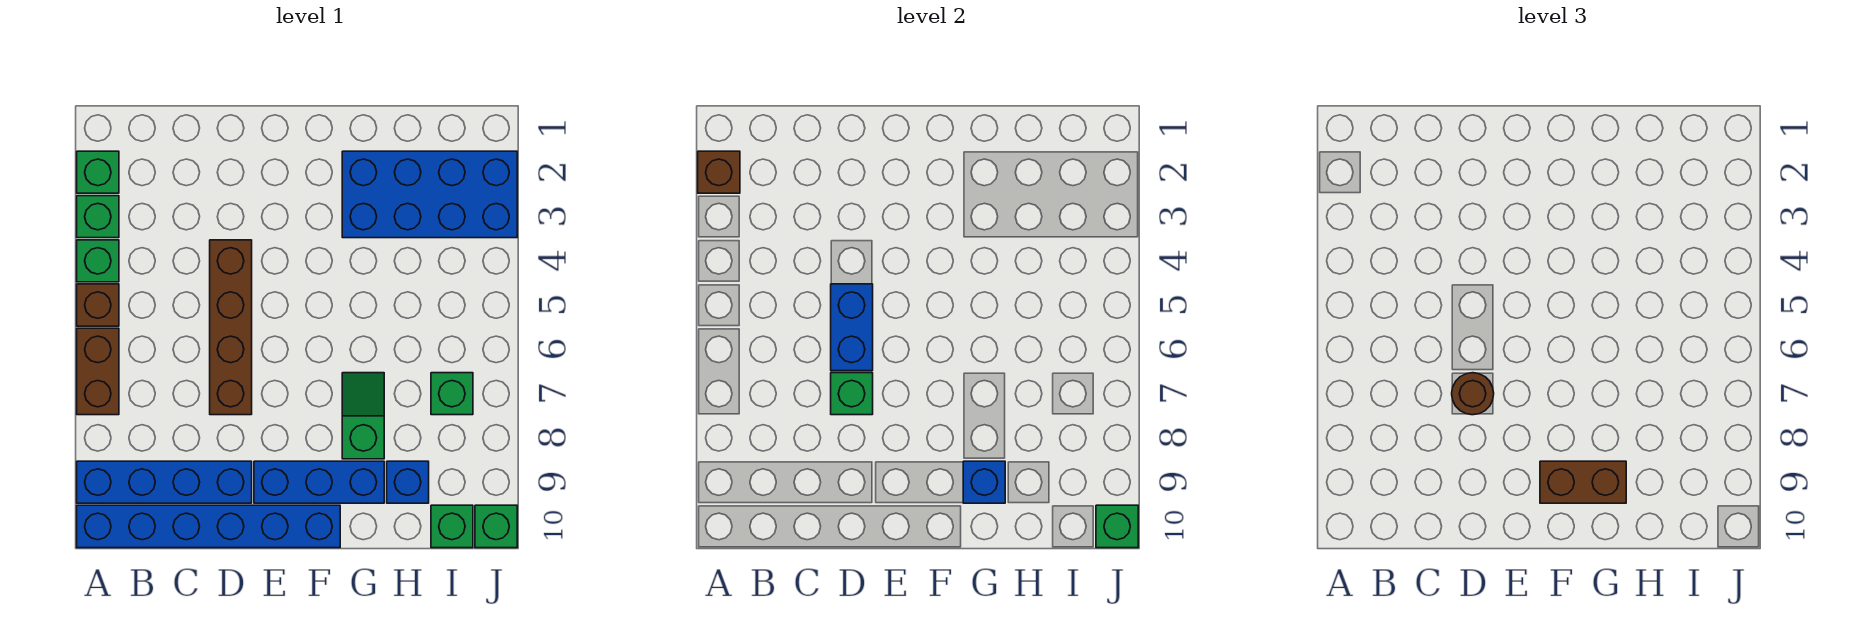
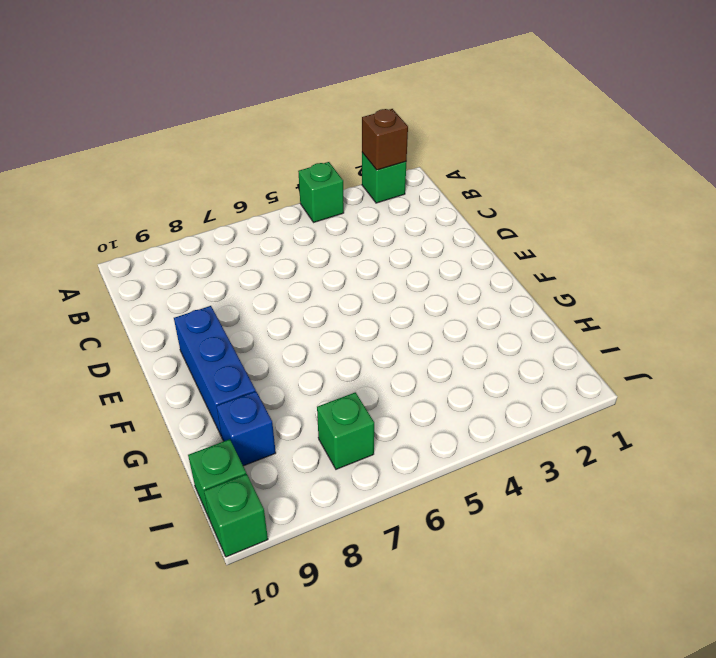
none -> green brick A3 level 1
none -> brown brick A5 level 1
none -> brown brick A6:A7 level 1

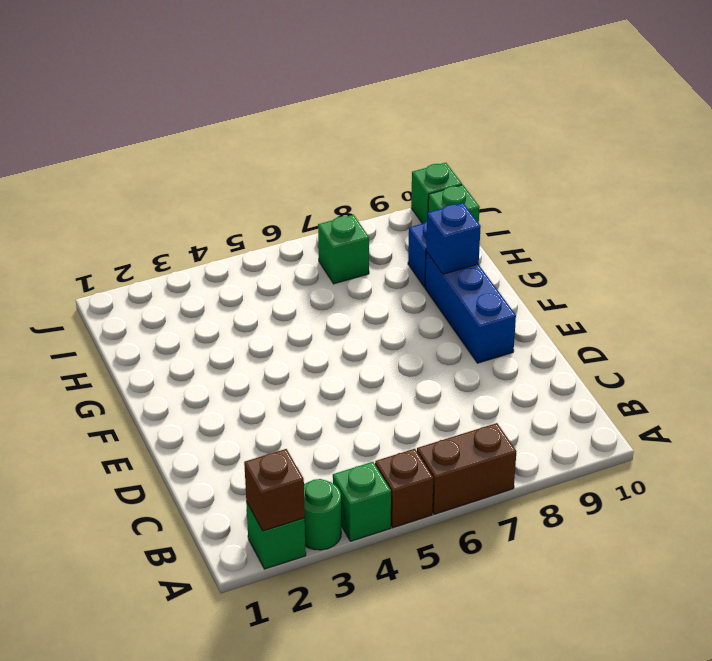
green round brick A3 level 1 -> green brick A3 level 1
none -> blue brick A9:D9 level 1
none -> blue brick A10:F10 level 1
none -> brown brick D4:D7 level 1

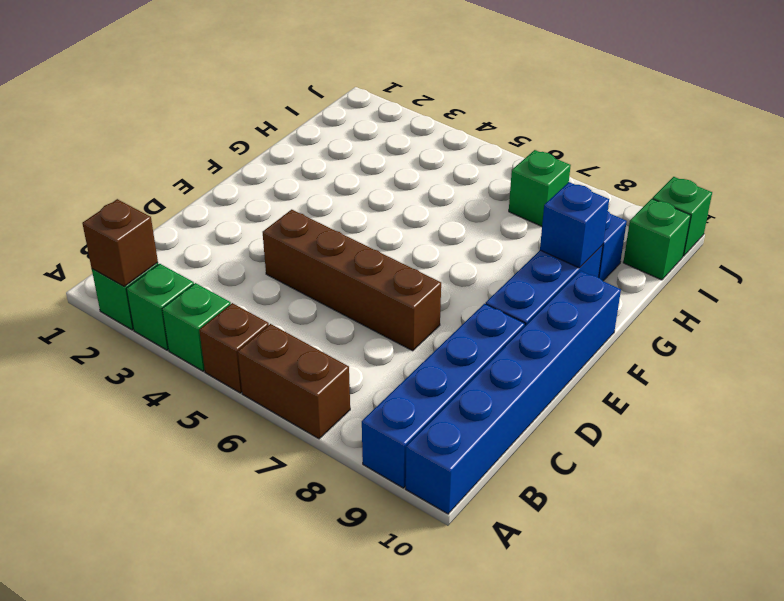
none -> blue brick G2:J3 level 1
none -> green slope G7:G8 level 1 top 8
none -> blue brick D5:D6 level 2

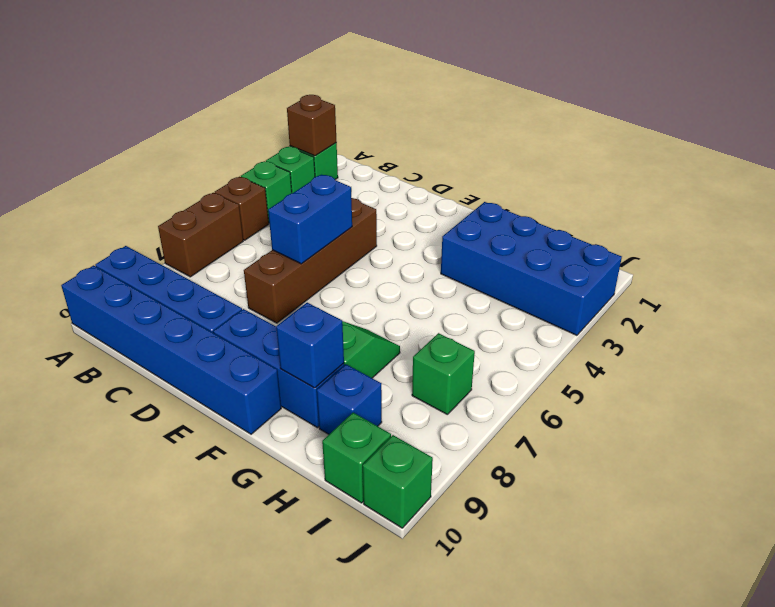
none -> green brick D7 level 2
none -> green brick J10 level 2
none -> brown round brick D7 level 3

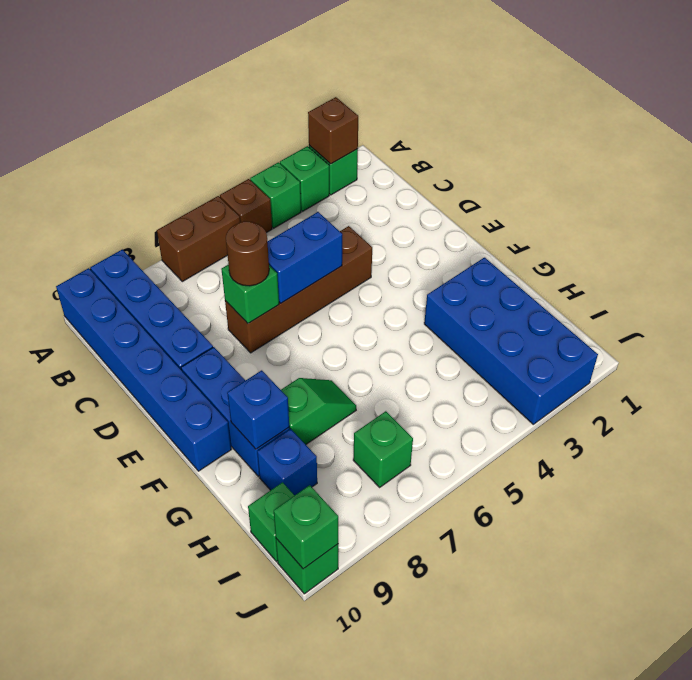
none -> brown brick F9:G9 level 3

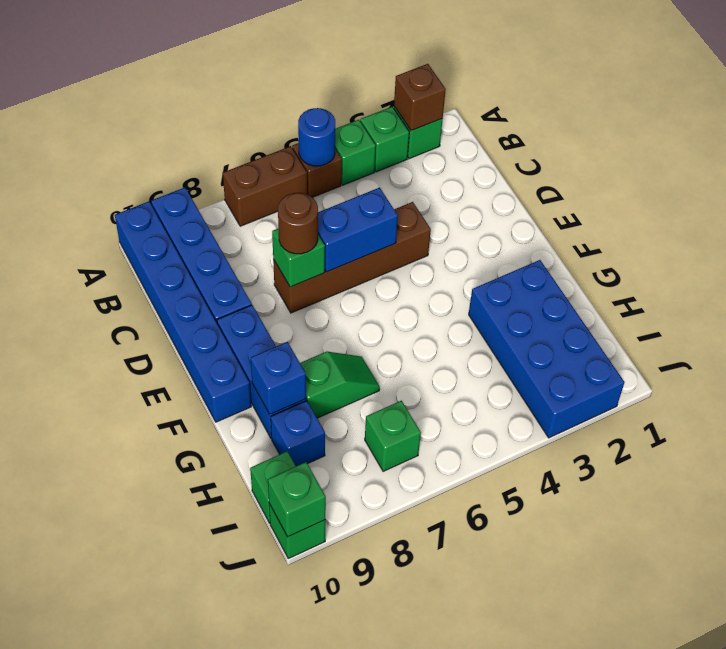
blue round brick A5 level 2 -> none
none -> brown brick F9:G9 level 3

